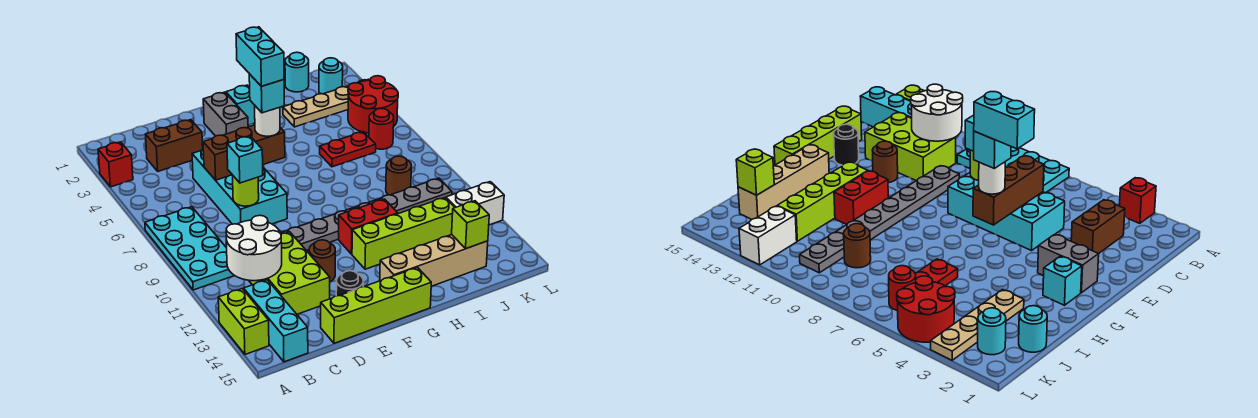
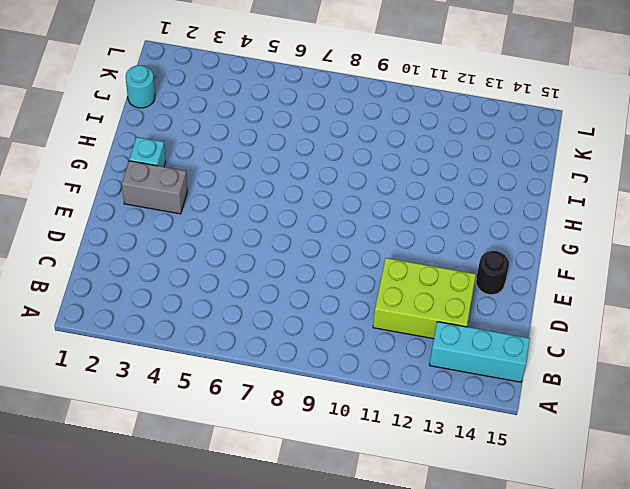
none -> red brick A3 level 1
none -> cyan plate A7:B10 level 1
none -> lime brick A13:A14 level 1
none -> brown brick C3:D3 level 1

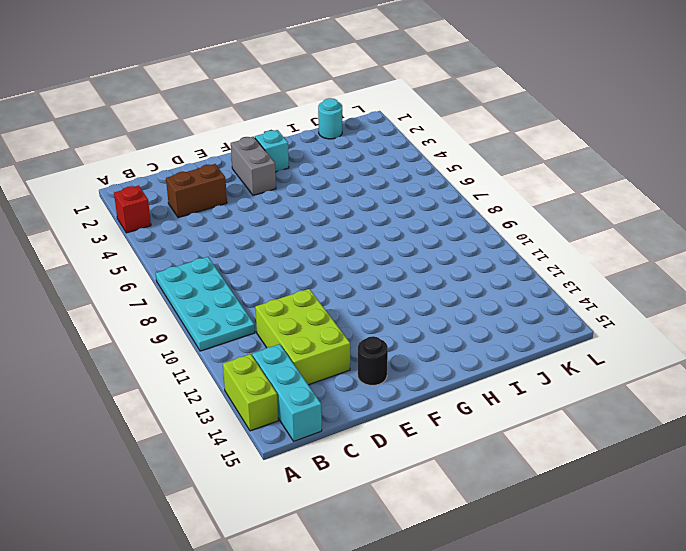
none -> cyan brick D5:E8 level 1
none -> grey plate D10:K10 level 1
none -> lime brick D15:G15 level 1
none -> brown round brick E12 level 1

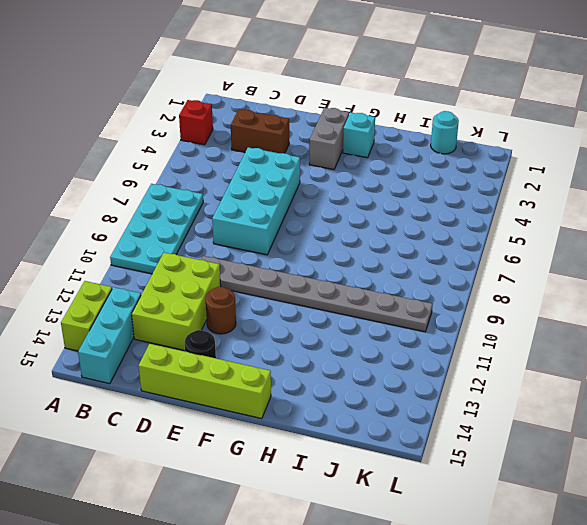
none -> red brick G11:H11 level 1
none -> lime brick G12:J12 level 1
none -> tan brick G14:J14 level 1
none -> tan plate I3:L3 level 1

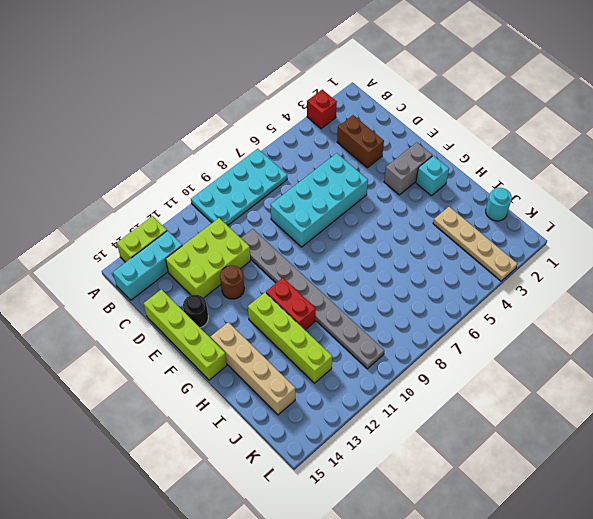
none -> red plate I6:J6 level 1
none -> brown round brick J9 level 1
none -> cyan round brick K2 level 1
none -> red round brick K4:L5 level 1

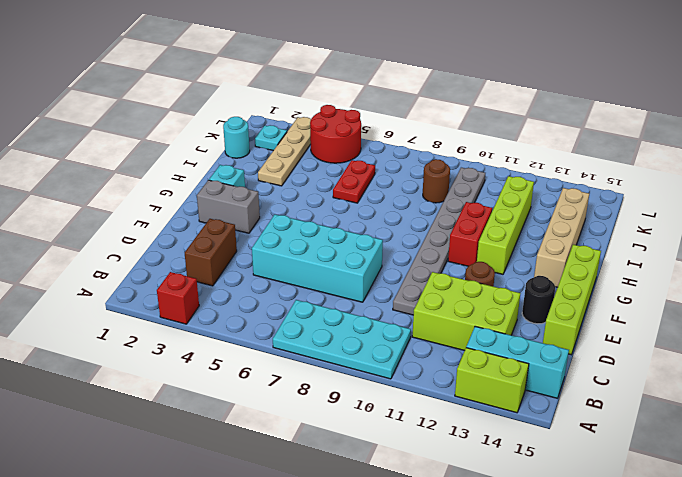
cyan plate K2 level 1 -> cyan round brick K2 level 1
none -> red round brick K6 level 1
none -> white brick K12:L12 level 1
none -> white round brick B11:C12 level 2
none -> brown brick D6:F6 level 2

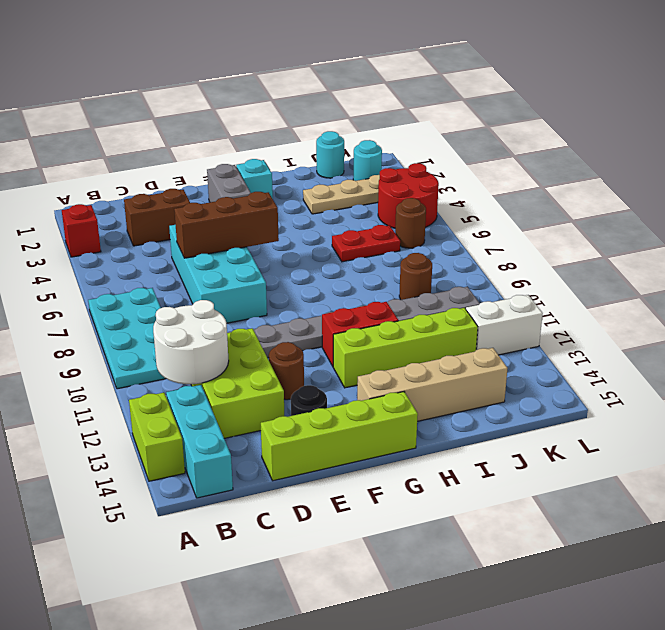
brown round brick K6 level 1 -> red round brick K6 level 1
none -> lime round brick D8 level 2
none -> lime brick J14 level 2
none -> cyan brick D8 level 3
none -> white round brick F6 level 3

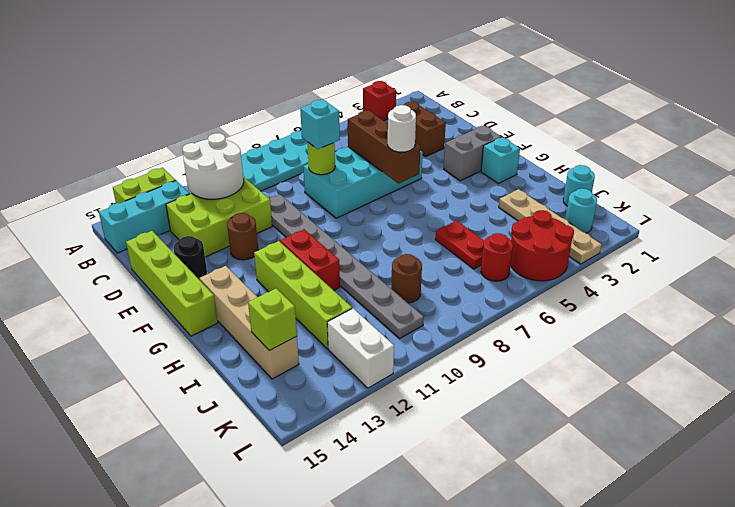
none -> cyan brick F6 level 4
none -> cyan brick F5:F6 level 5

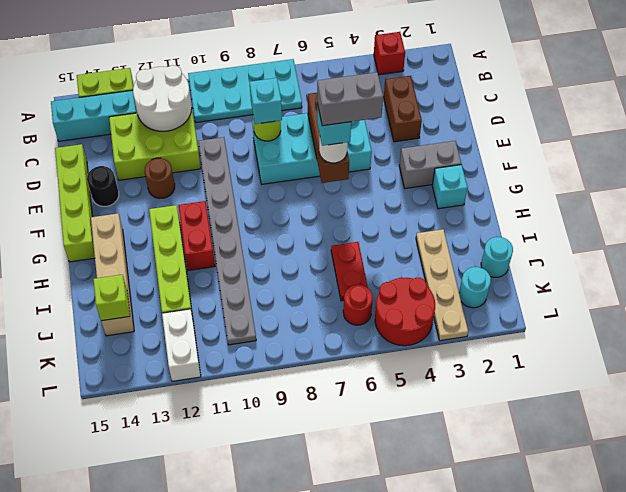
grey brick F5:F6 level 5 -> cyan brick F5:F6 level 5
none -> brown round brick J9 level 1

